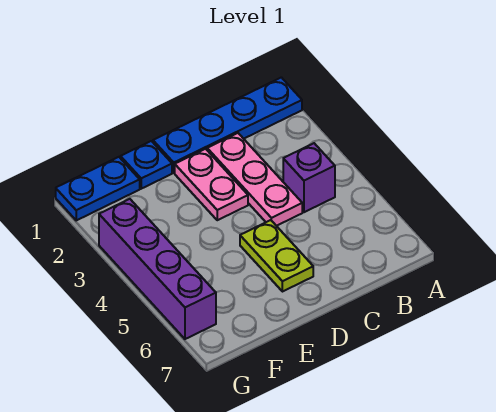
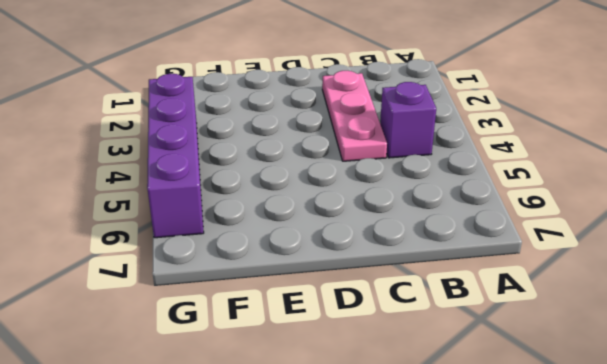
none -> blue plate A1:D1 level 1
none -> pink plate D2:D3 level 1

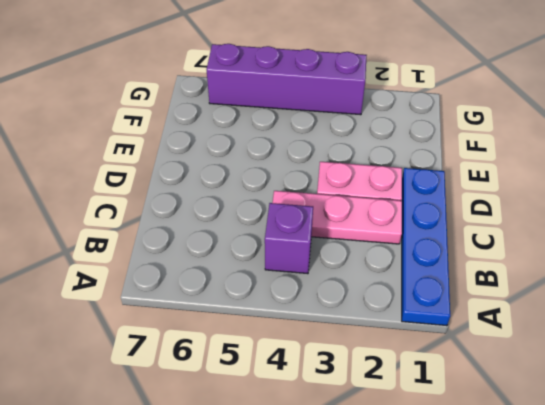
none -> lime plate D5:D6 level 1
none -> blue plate E1 level 1

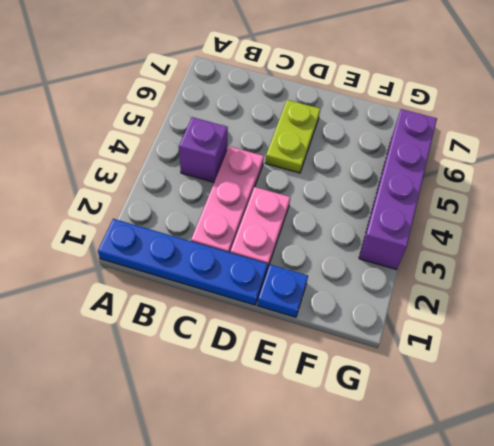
none -> blue plate F1:G1 level 1

